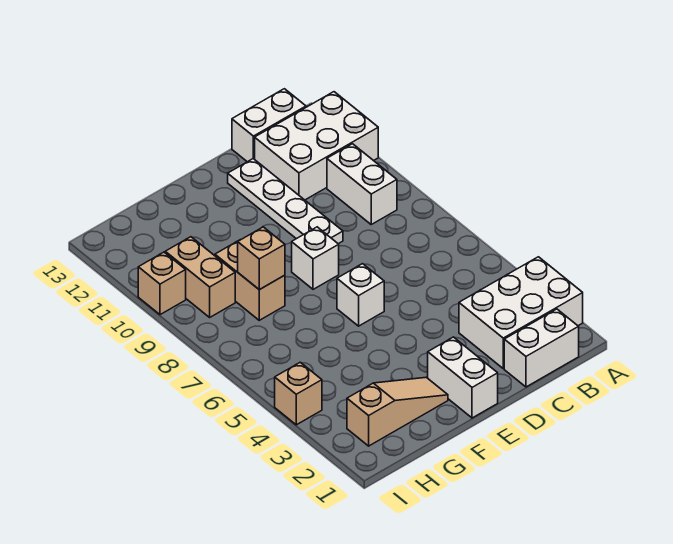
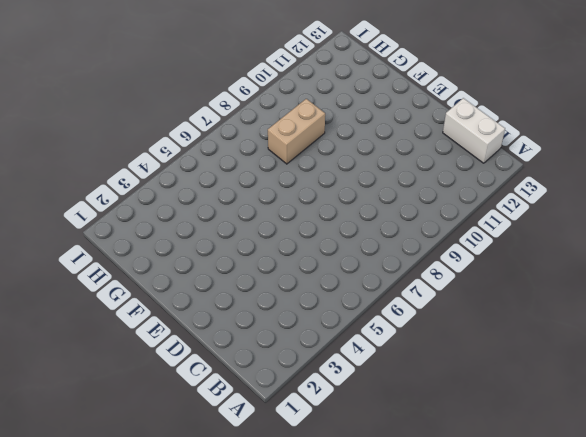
none -> white brick A2:C3 level 1
none -> white brick A11:C12 level 1
none -> white brick B1:C1 level 1

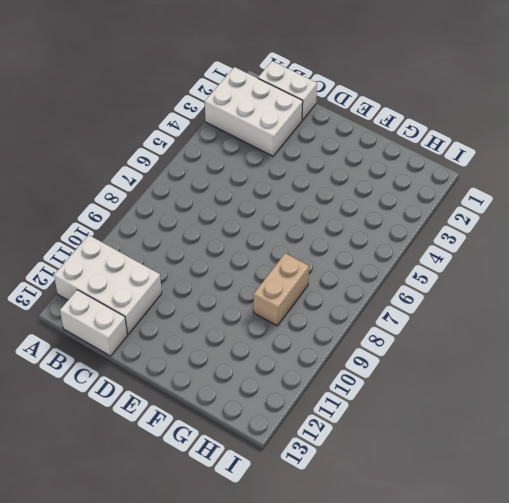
none -> white brick B9:B10 level 1
none -> white plate D9:D12 level 1
none -> white brick E1:E2 level 1

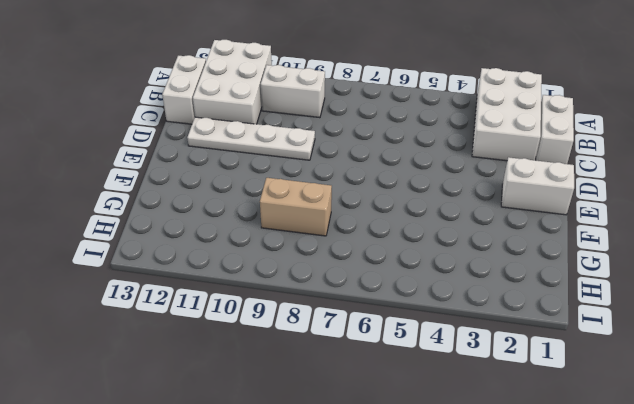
none -> white brick E6 level 1
none -> white brick E8 level 1
none -> tan slope F2:H2 level 1 top H

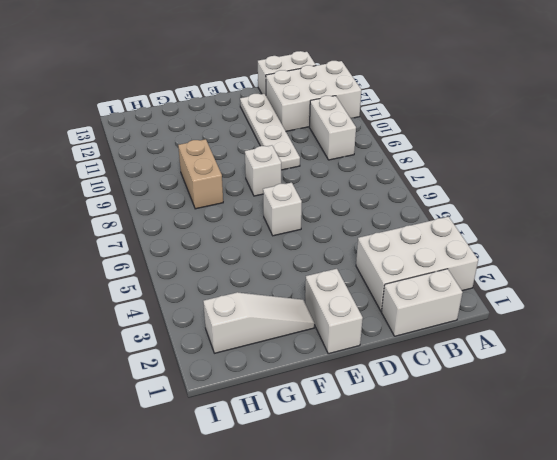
white slope F2:H2 level 1 top H -> tan slope F2:H2 level 1 top H
none -> tan brick H9:H10 level 1
none -> tan brick I4 level 1
none -> tan brick I10 level 1

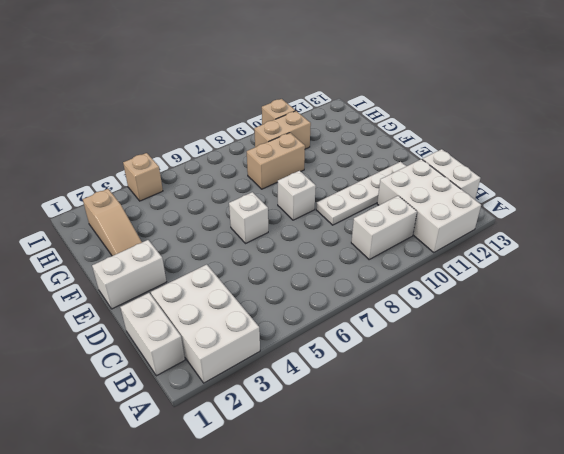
none -> tan brick G8 level 2

